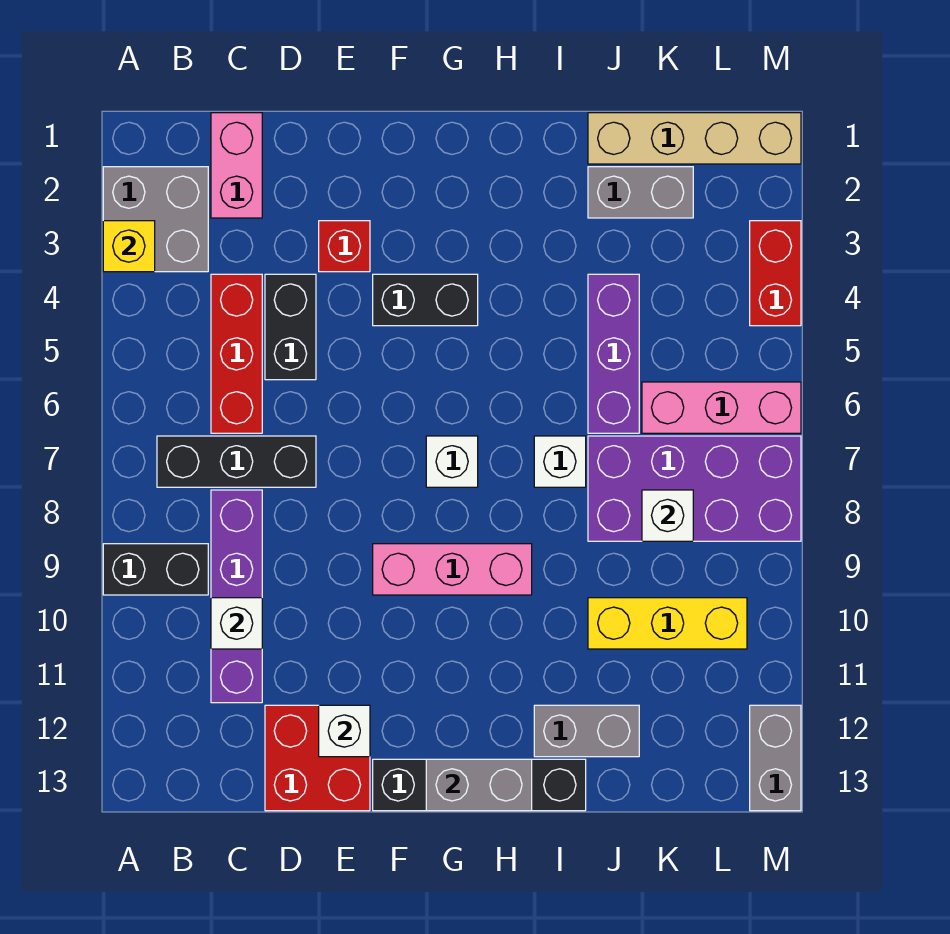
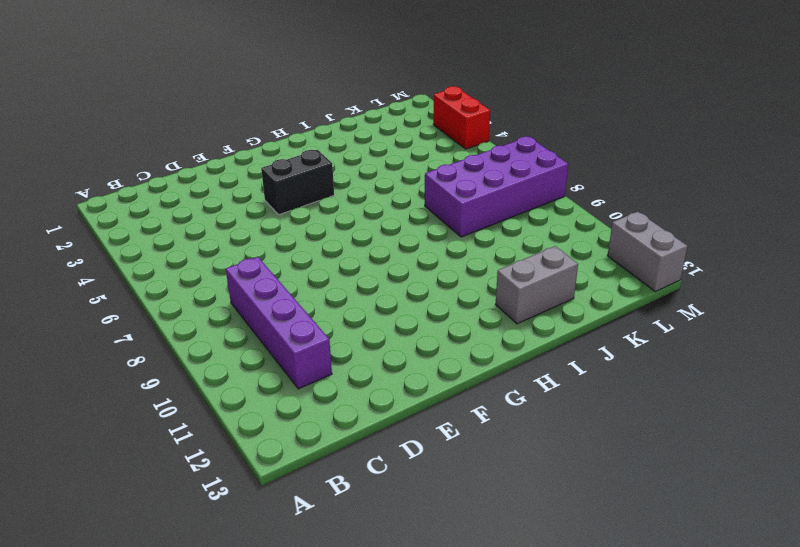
none -> grey brick A2:B3 level 1
none -> black brick A9:B9 level 1
none -> black brick B7:D7 level 1

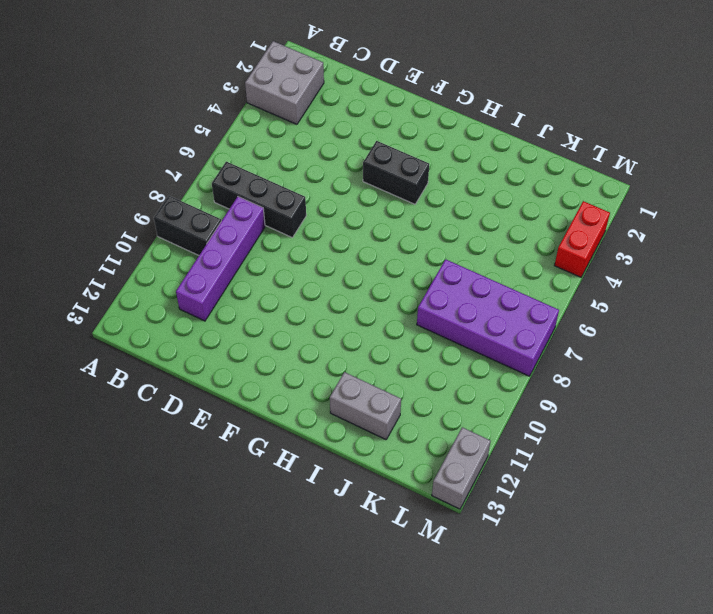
none -> pink brick C1:C2 level 1
none -> red brick C4:C6 level 1
none -> black brick D4:D5 level 1

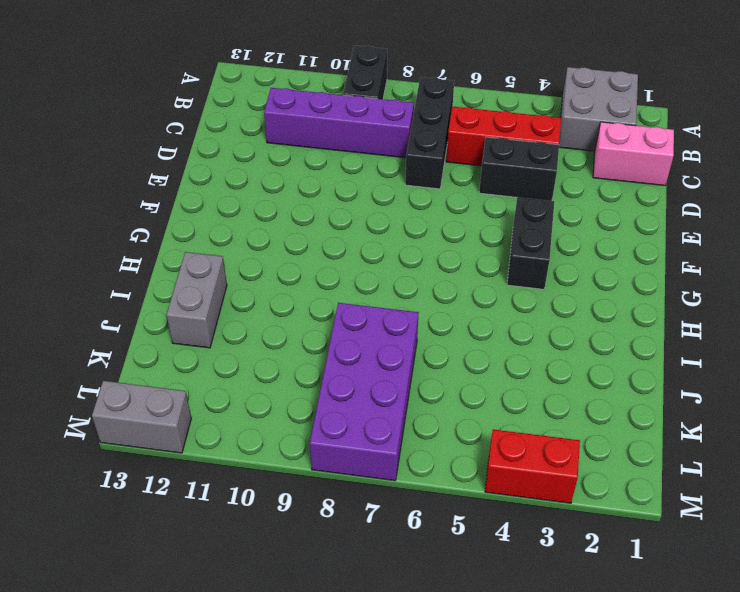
none -> red brick D12:E13 level 1
none -> red brick E3 level 1
none -> pink brick F9:H9 level 1

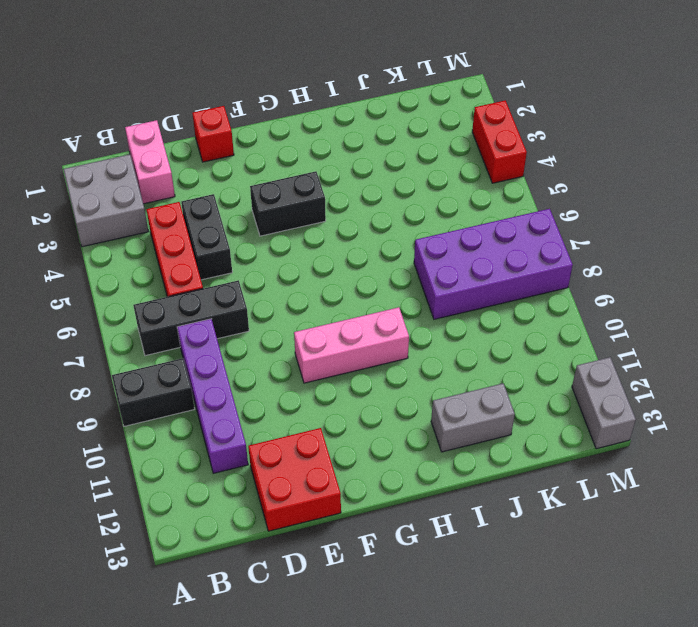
red brick E1 level 1 -> red brick E3 level 1
none -> black brick F13:I13 level 1
none -> white brick G7 level 1
none -> white brick I7 level 1

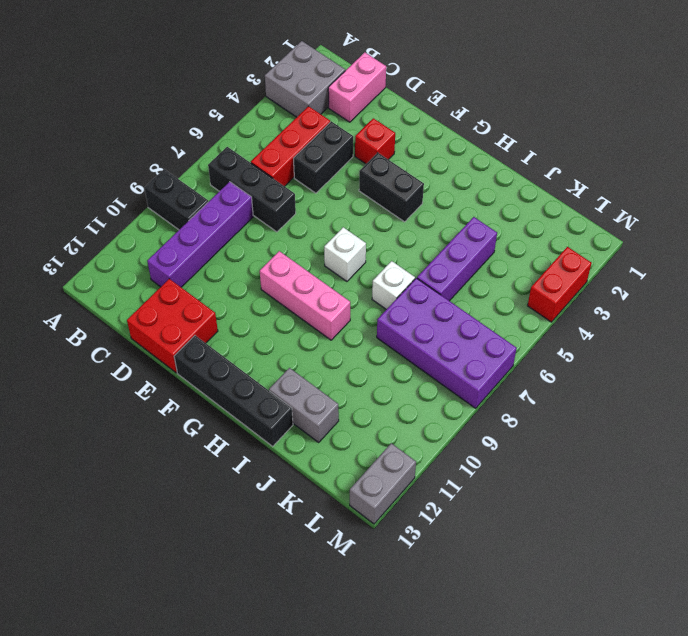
none -> tan brick J1:M1 level 1
none -> grey brick J2:K2 level 1
none -> yellow brick J10:L10 level 1

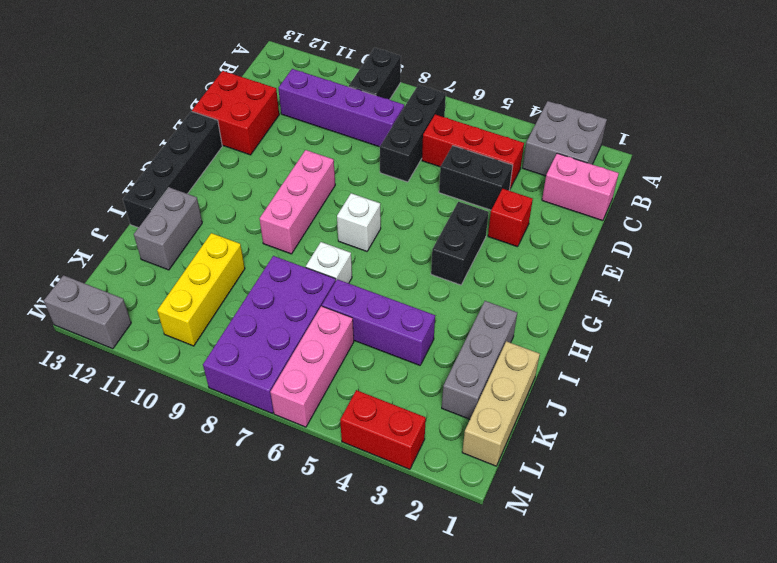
grey brick I2:K2 level 1 -> grey brick J2:K2 level 1
tan brick J1:L1 level 1 -> tan brick J1:M1 level 1
none -> yellow brick A3 level 2
none -> white brick C10 level 2
none -> white brick E12 level 2

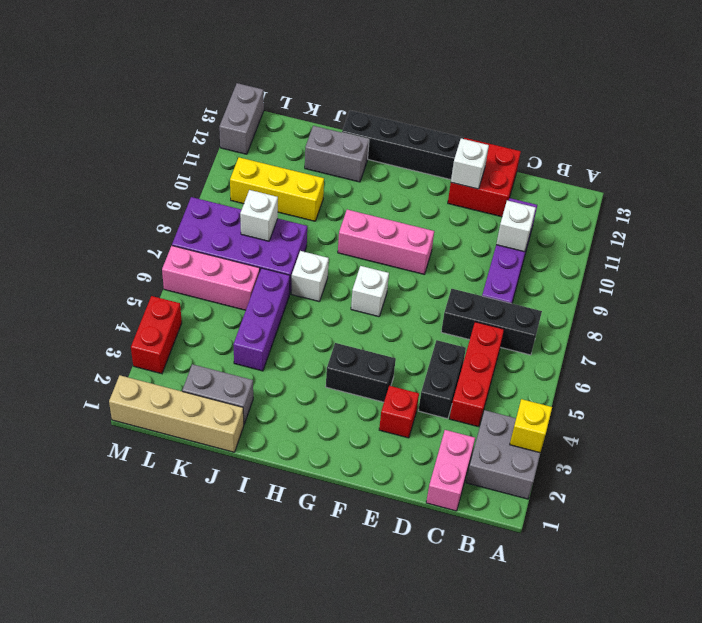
none -> black brick A9:B9 level 1
none -> grey brick G13:H13 level 2

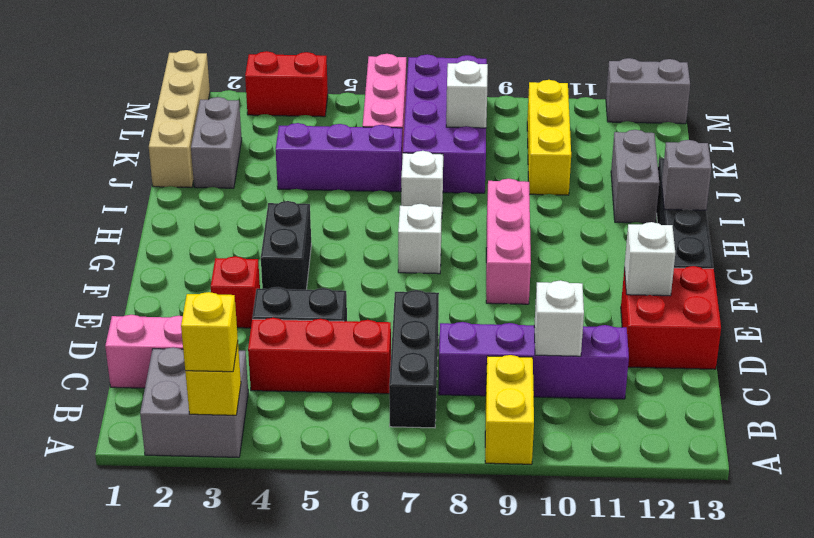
yellow brick A3 level 3 -> none
yellow brick A9:B9 level 1 -> black brick A9:B9 level 1
grey brick H13 level 2 -> grey brick G13:H13 level 2

